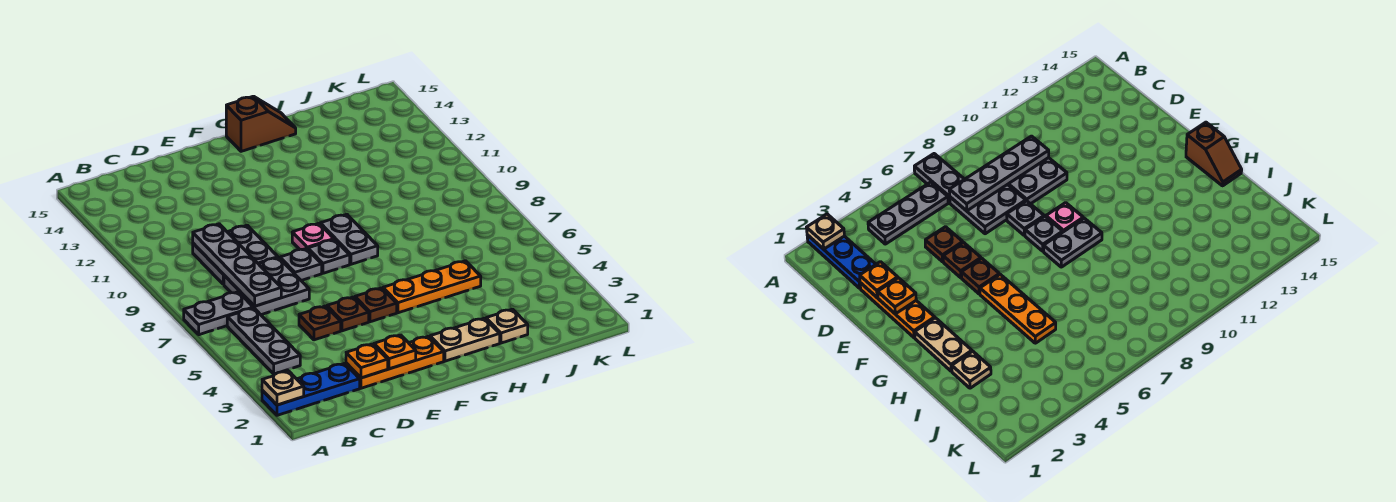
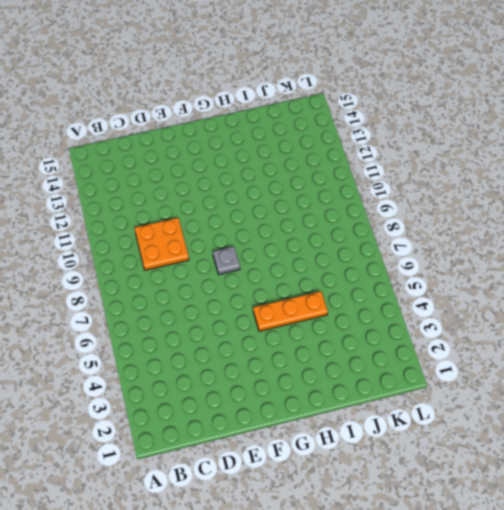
orange plate C9:D10 level 1 -> grey plate C9:D10 level 1
none -> blue plate A2:C2 level 1
none -> grey plate A7:B7 level 1
none -> grey plate B4:B6 level 1

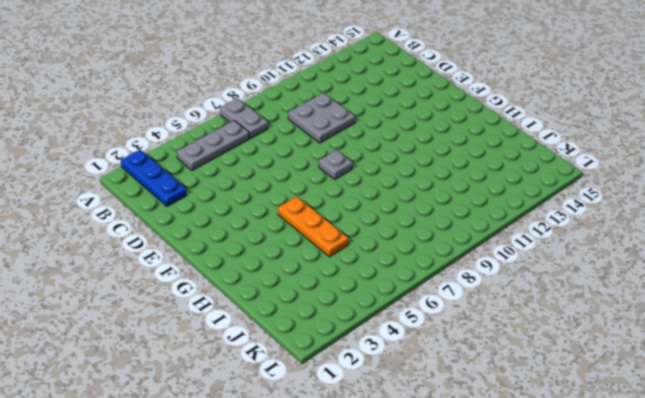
none -> grey plate C7:D8 level 1
none -> orange plate D2:F2 level 1
none -> brown plate D5 level 1

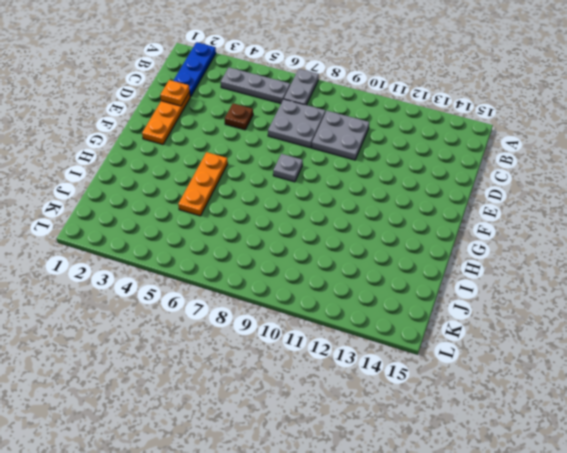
none -> brown plate E5 level 1
none -> grey plate E8 level 1
none -> brown plate F5 level 1

